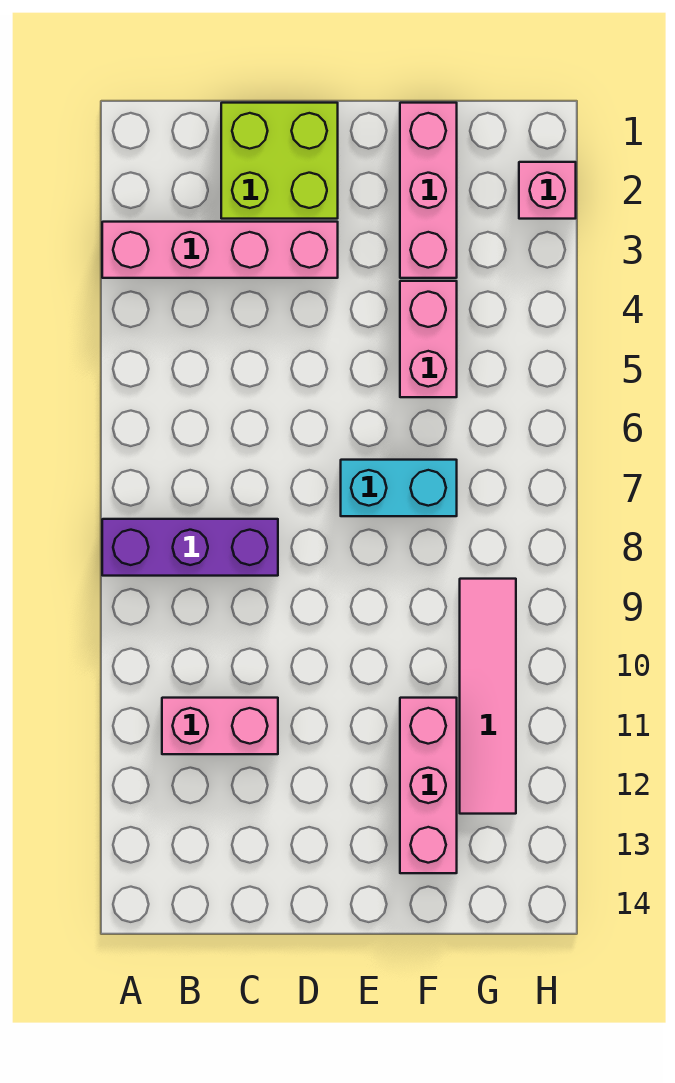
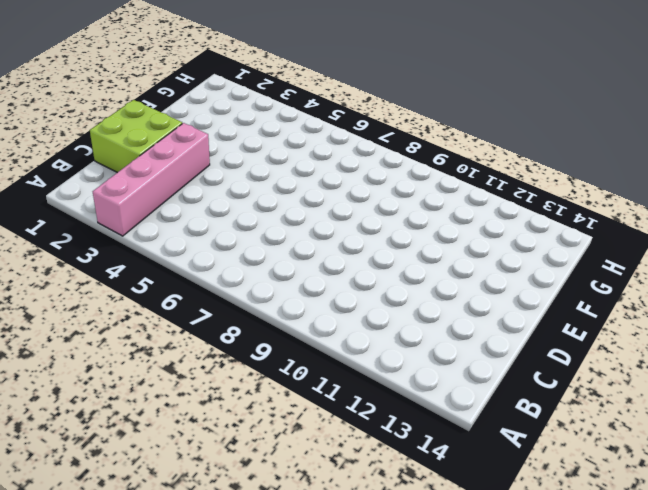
none -> purple brick A8:C8 level 1
none -> pink brick B11:C11 level 1

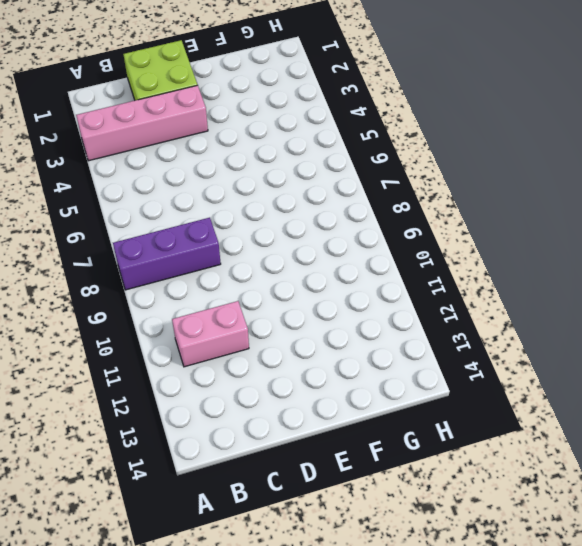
none -> cyan brick E7:F7 level 1
none -> pink brick F1:F3 level 1

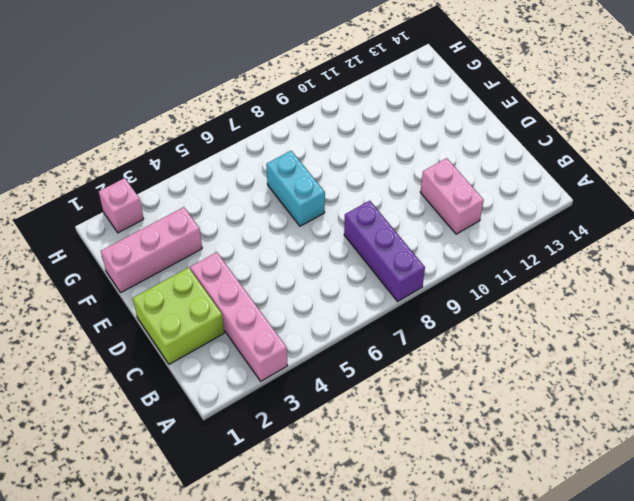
none -> pink brick F4:F5 level 1
none -> pink brick F11:F13 level 1

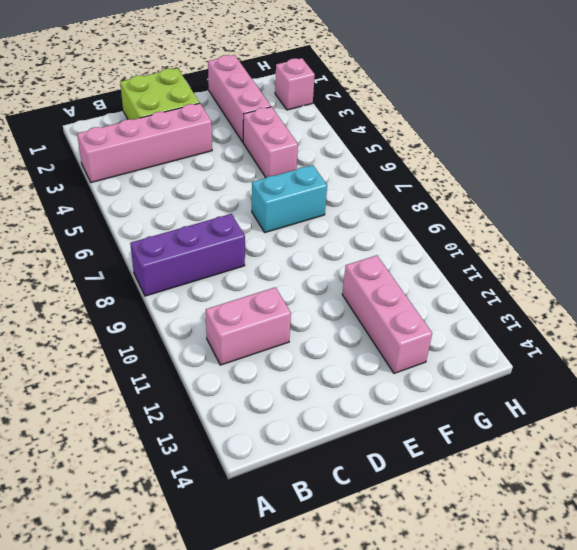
none -> pink tile G9:G12 level 1

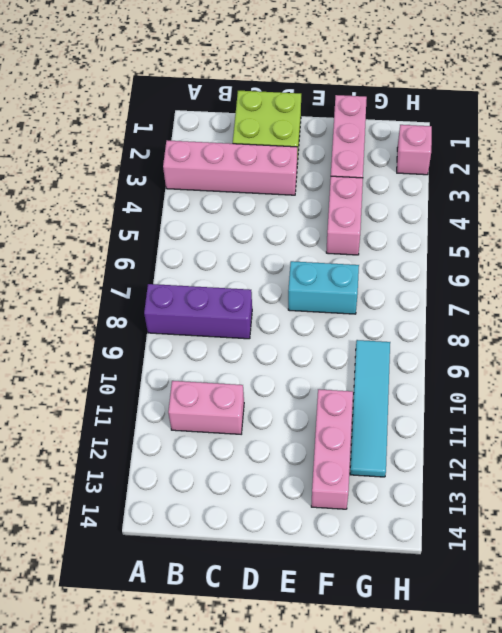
cyan tile G9:G12 level 1 -> pink tile G9:G12 level 1

